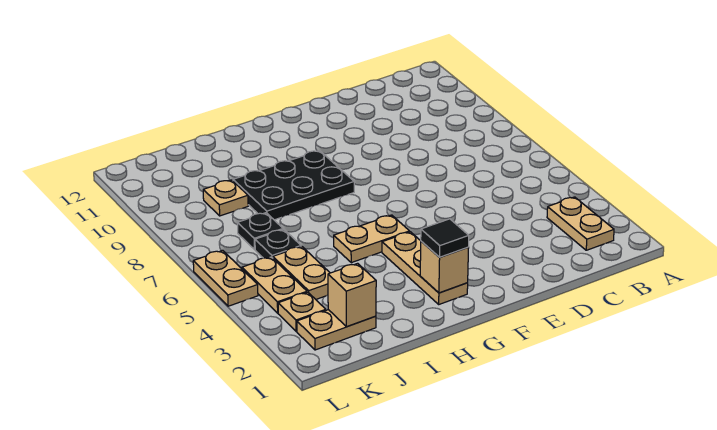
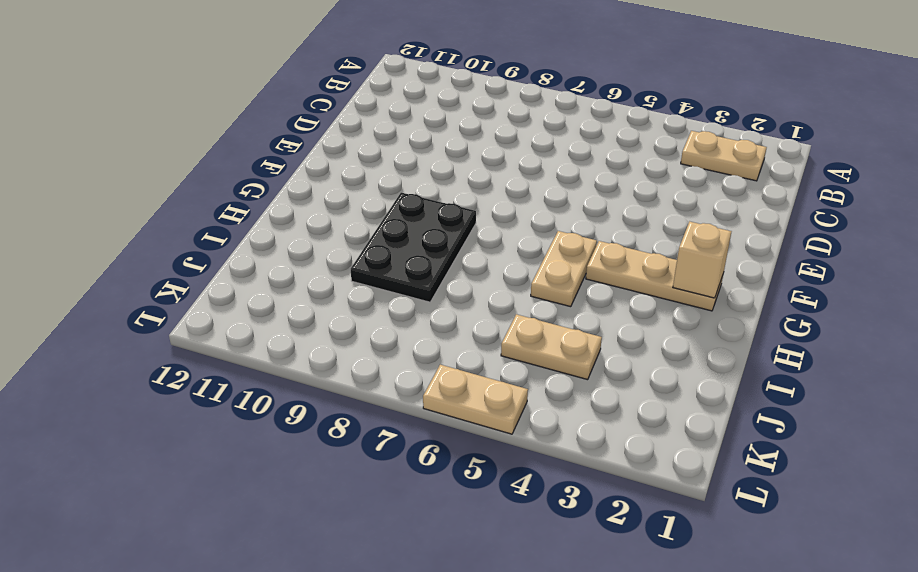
none -> tan plate J2:K2 level 1
none -> black plate J6 level 1
none -> black plate J7 level 1

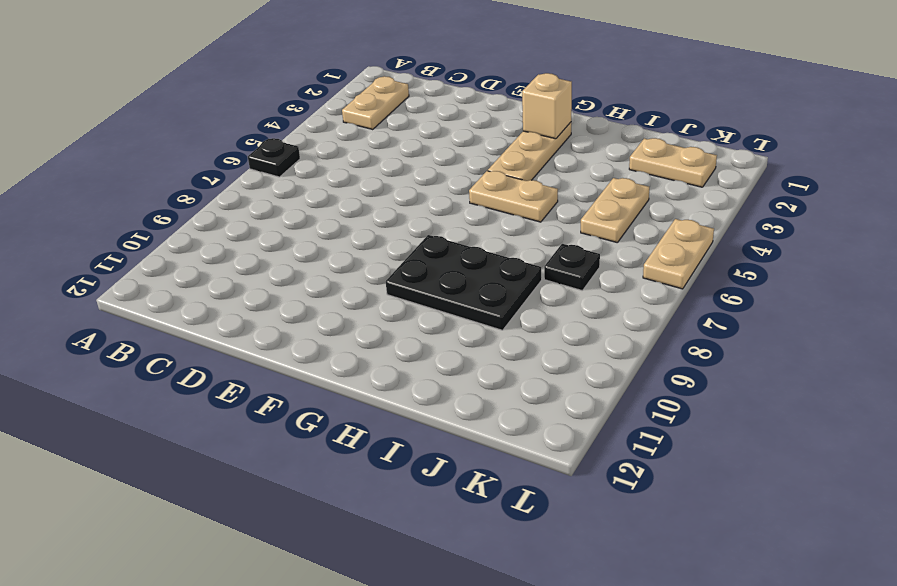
black plate A6 level 1 -> black plate J6 level 1
none -> tan plate J9 level 1
none -> tan plate K3 level 1
none -> tan plate K4:K5 level 1

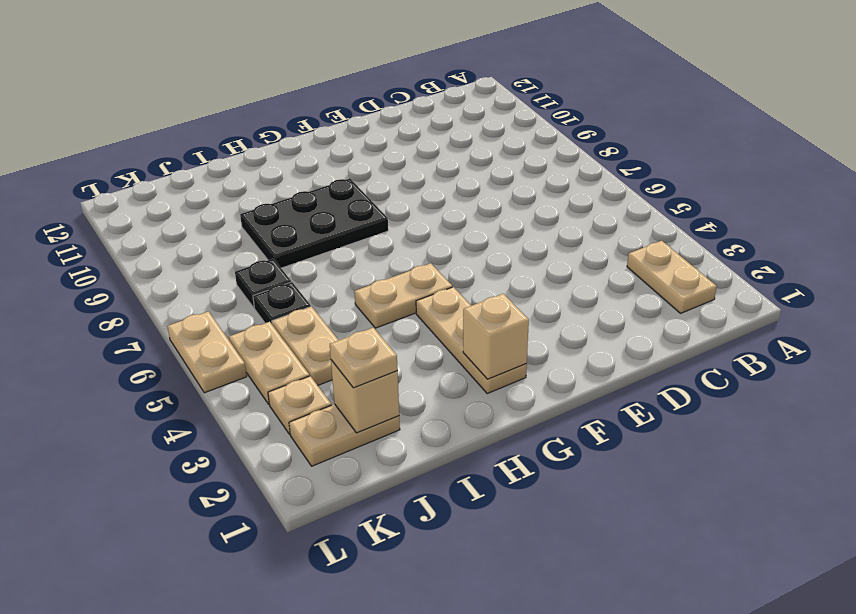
tan plate J2 level 3 -> tan plate J9 level 1
none -> black tile G2 level 3

